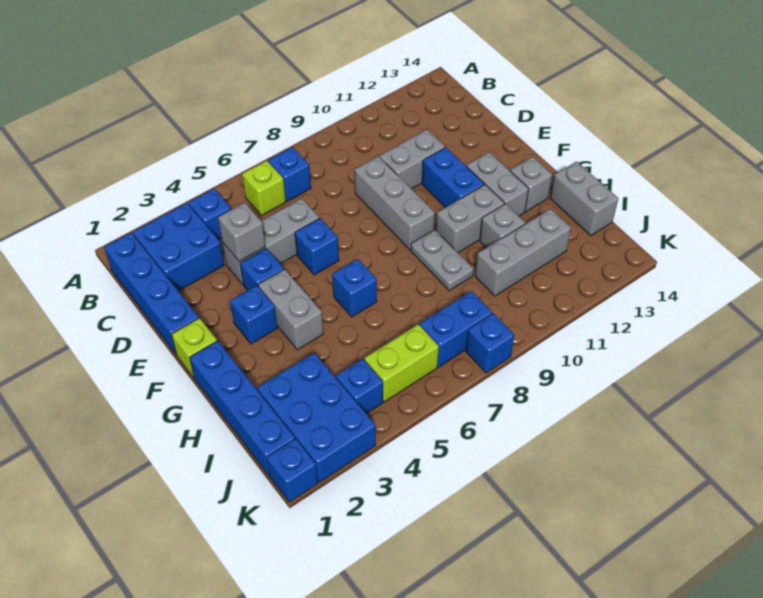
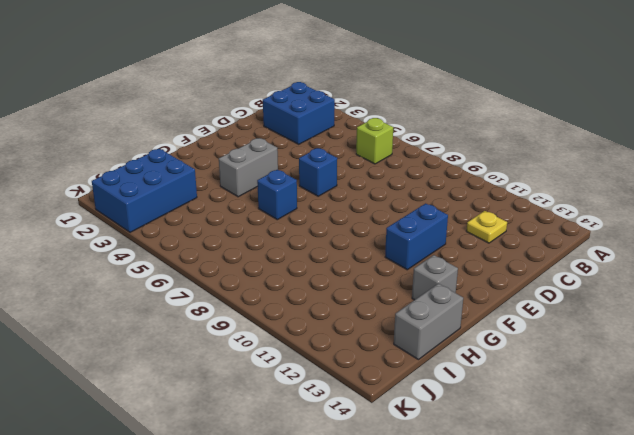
yellow plate C12 level 1 -> none
none -> blue brick B1:E1 level 1
none -> blue brick B4 level 1
none -> blue brick B7 level 1
none -> grey brick D4:D6 level 1

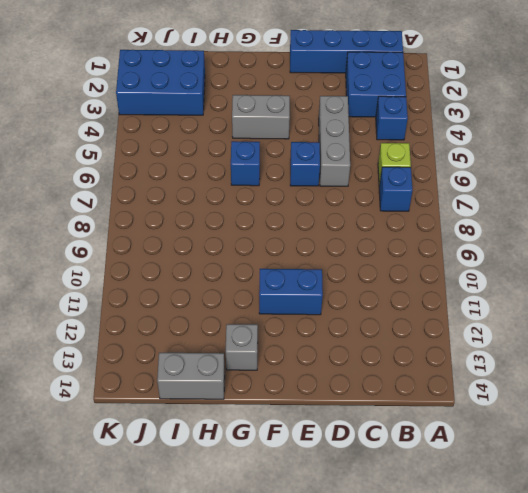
none -> grey brick D9:F9 level 1
none -> grey brick D10:D11 level 1
none -> blue brick E4 level 1
none -> lime brick F1 level 1

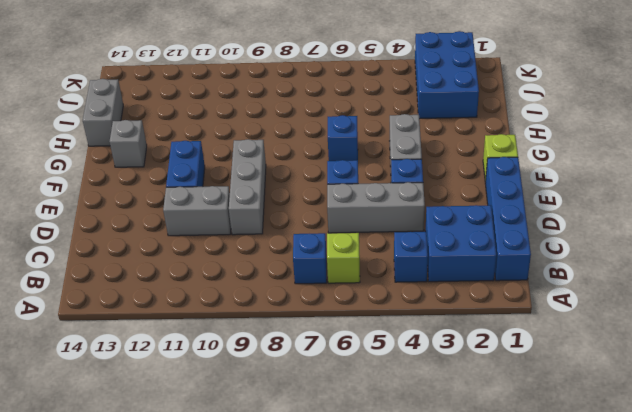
none -> blue brick F3 level 1
none -> grey brick F12:G12 level 1
none -> blue brick G1:J1 level 1
none -> grey plate G9:H9 level 1

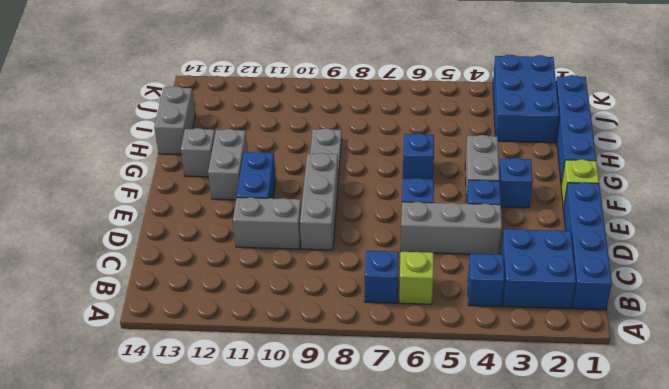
none -> grey brick G10:G11 level 1
none -> grey brick H11 level 1
none -> grey brick I10:I12 level 1
none -> blue brick J4 level 1

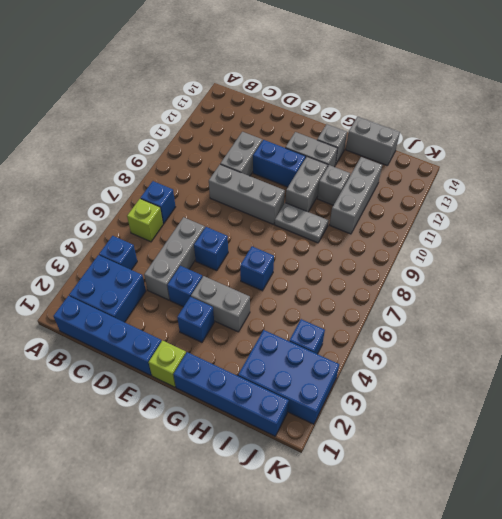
none -> lime brick J5:J6 level 1
none -> blue brick J7:J8 level 1
none -> blue brick K1 level 1
none -> blue brick K8 level 1

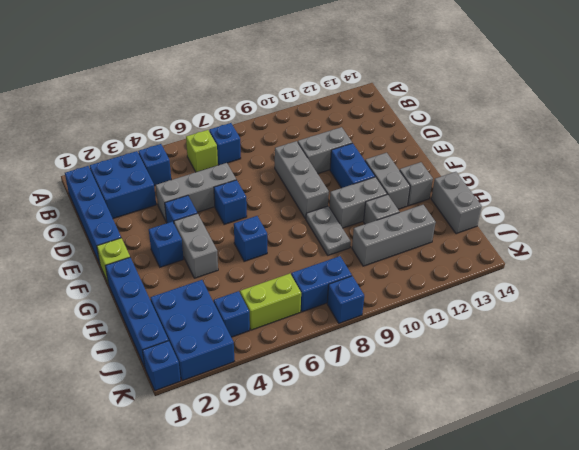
none -> grey brick D4 level 2

